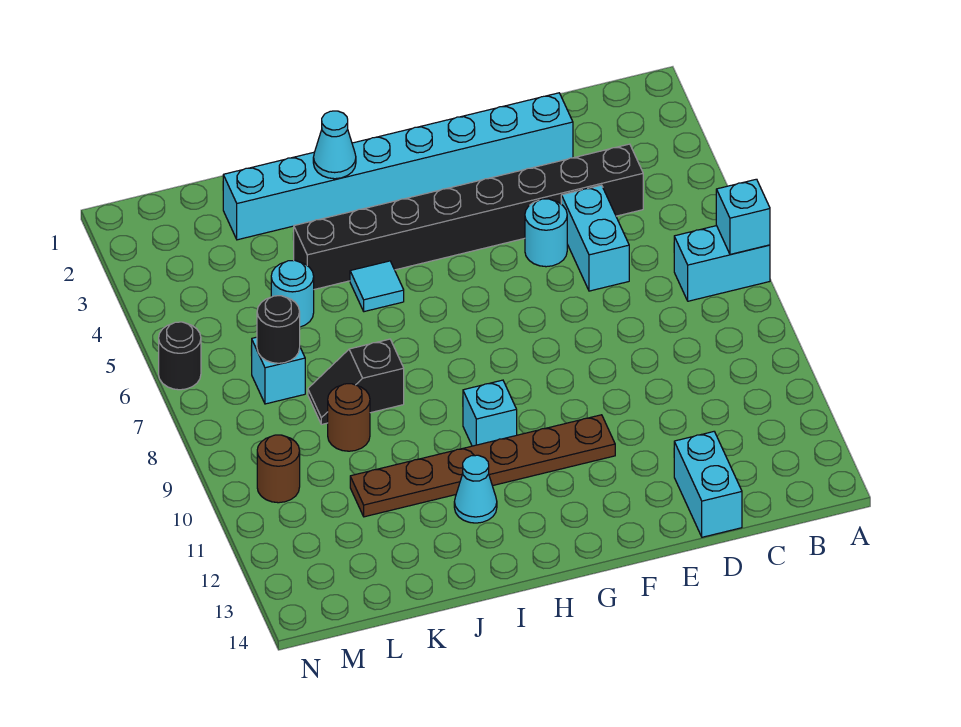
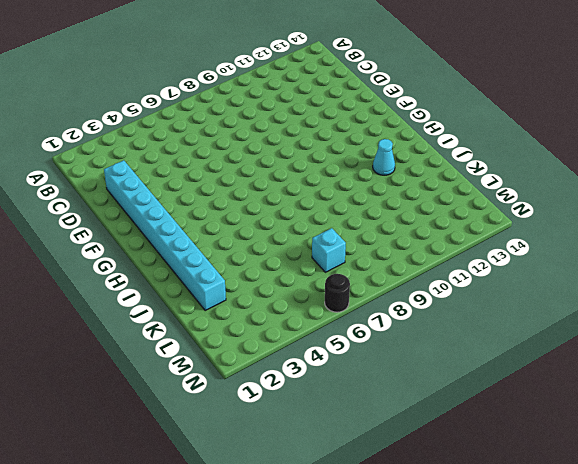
none -> cyan brick A7:B7 level 1
none -> black brick C4:J4 level 1
none -> cyan brick D5:D6 level 1

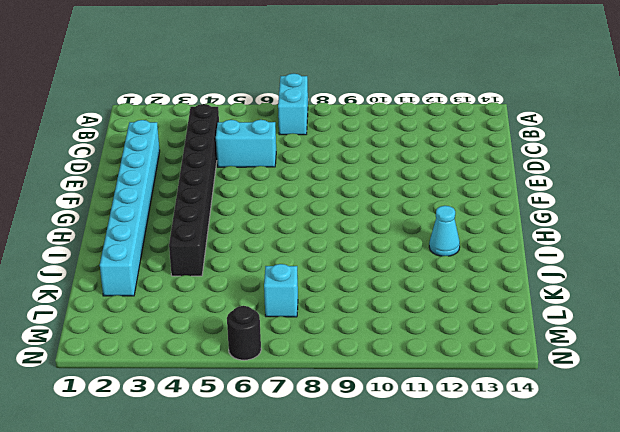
none -> cyan brick D13:D14 level 1
none -> cyan round brick E5 level 1
none -> brown plate F11:K11 level 1

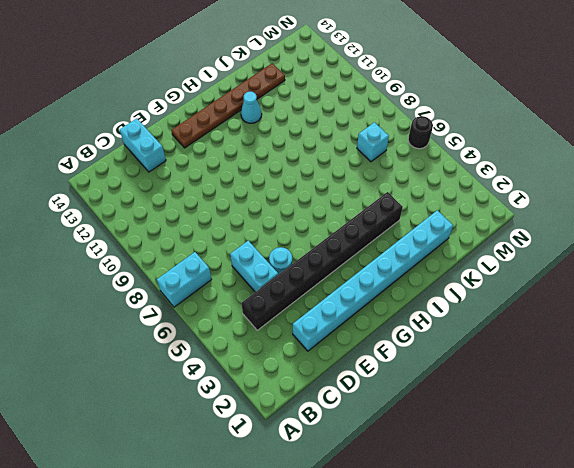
brown plate F13:K13 level 1 -> brown plate F11:K11 level 1
none -> cyan brick H10 level 1
none -> cyan tile I5 level 1
none -> black slope J8:K8 level 1 top J

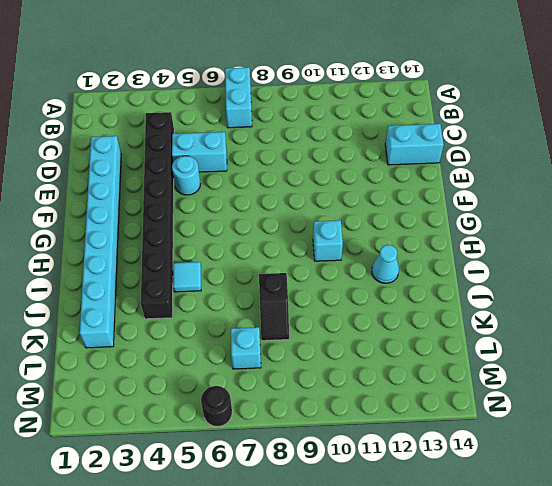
none -> brown plate F11:K11 level 1
none -> cyan round brick K5 level 1
none -> brown round brick K9 level 1

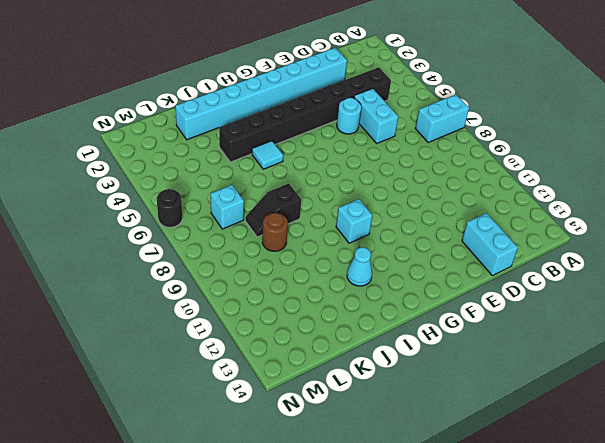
none -> brown plate F11:K11 level 1
none -> cyan round brick K5 level 1
none -> brown round brick M10 level 1

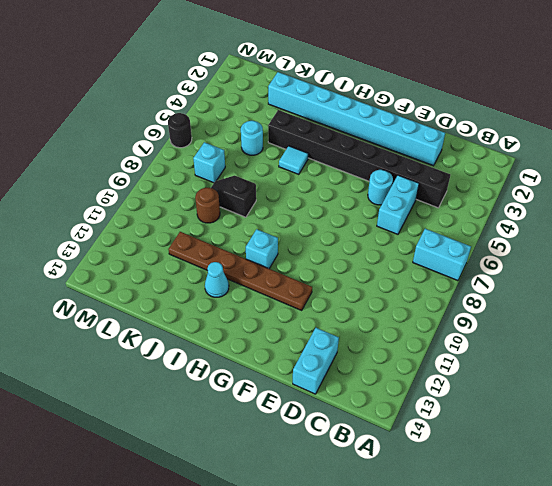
none -> brown round brick M10 level 1
none -> cyan brick A7 level 2
none -> cyan cone I2 level 2

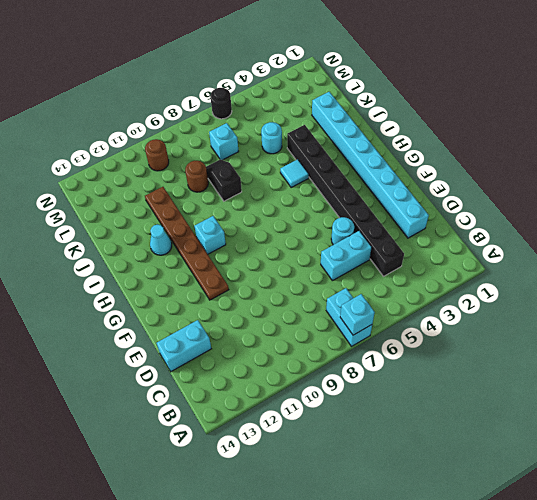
none -> cyan cone I2 level 2
none -> black round brick L7 level 2

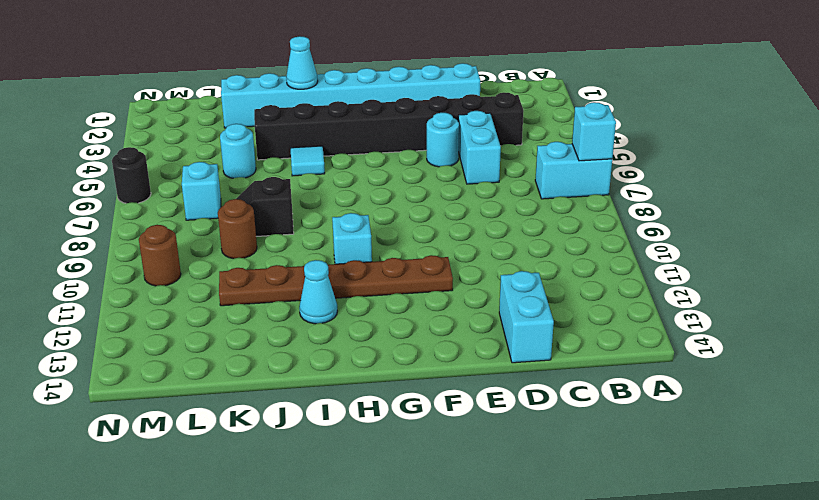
none -> black round brick L7 level 2

